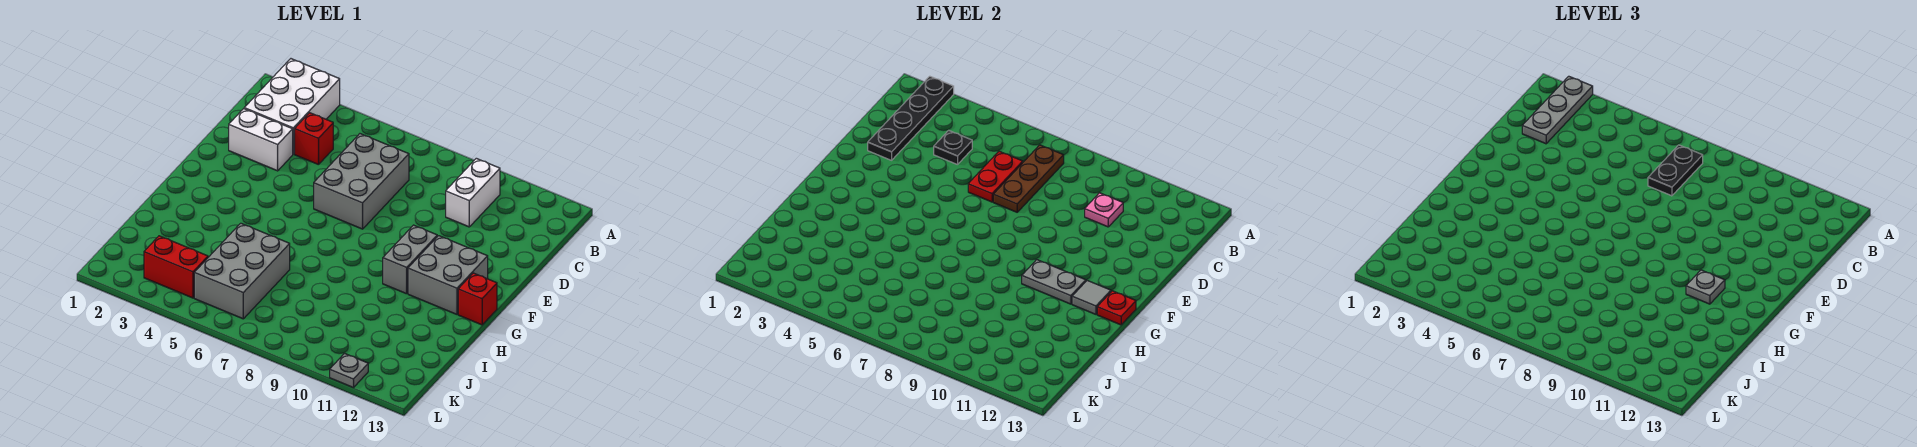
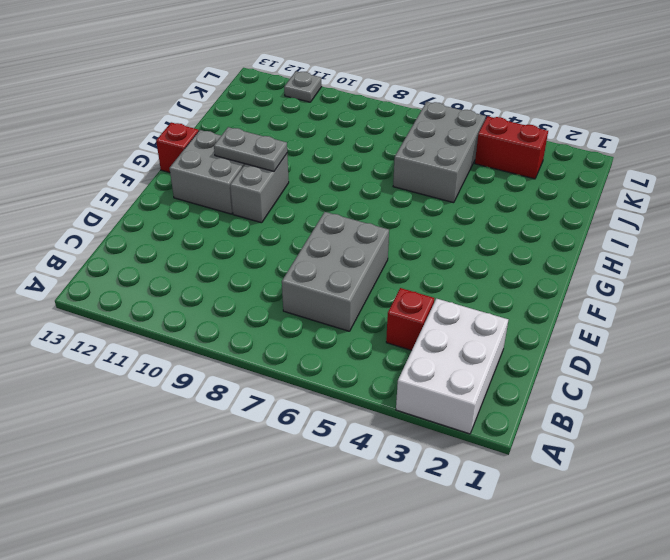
none -> white brick B10:C10 level 1
none -> white brick D2:D3 level 1
none -> black plate A2:D2 level 2

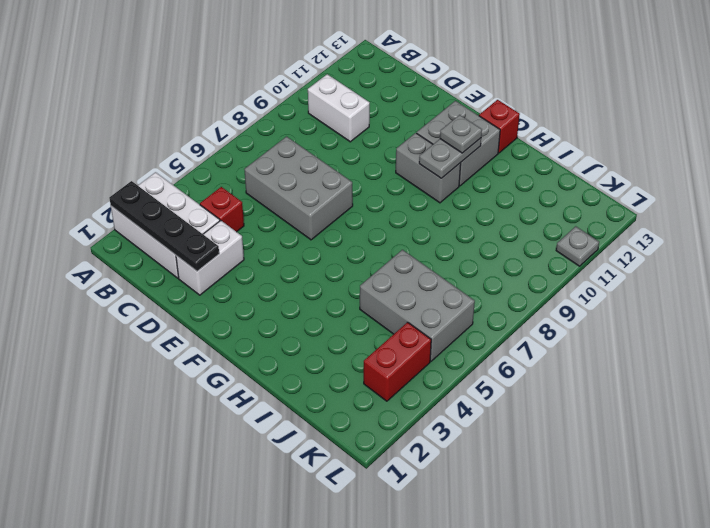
none -> brown plate B7:D7 level 2
none -> black plate C4 level 2
none -> red plate C6:D6 level 2

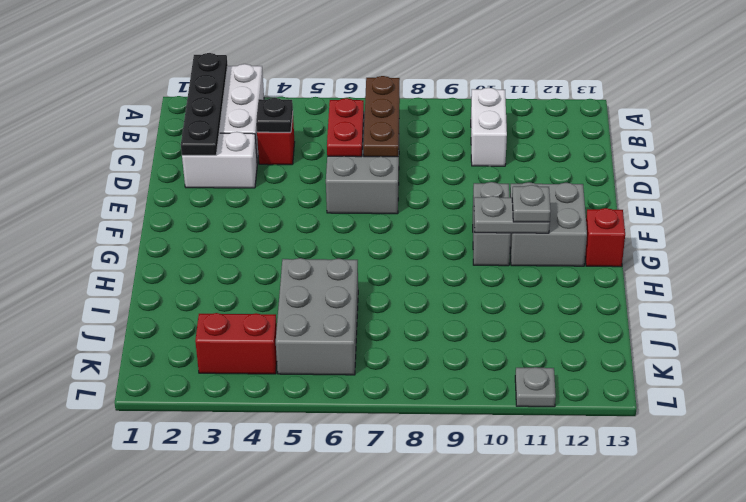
none -> pink plate C10 level 2
none -> grey tile G12 level 2
none -> red plate G13 level 2

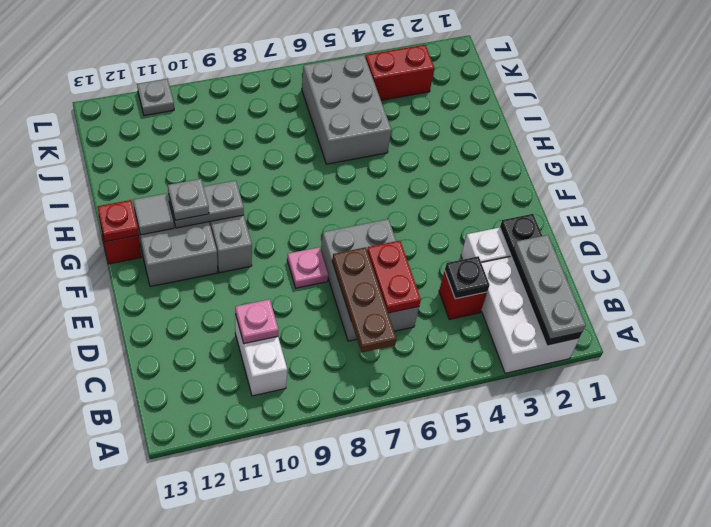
pink plate E8 level 1 -> none
none -> black plate B7:C7 level 3

